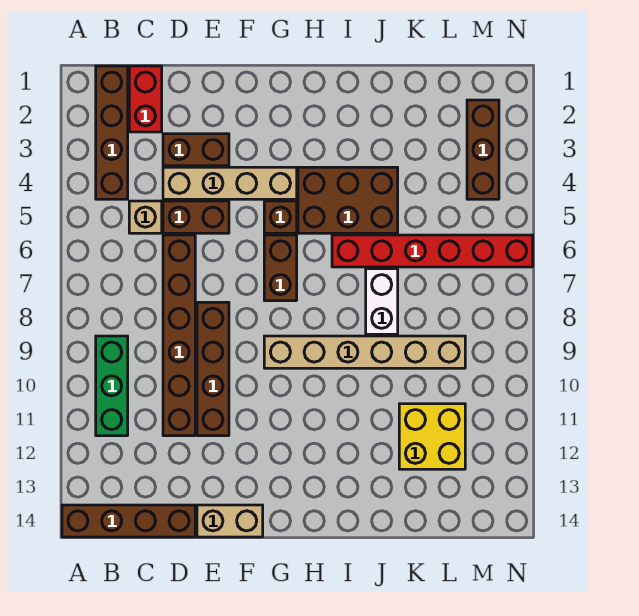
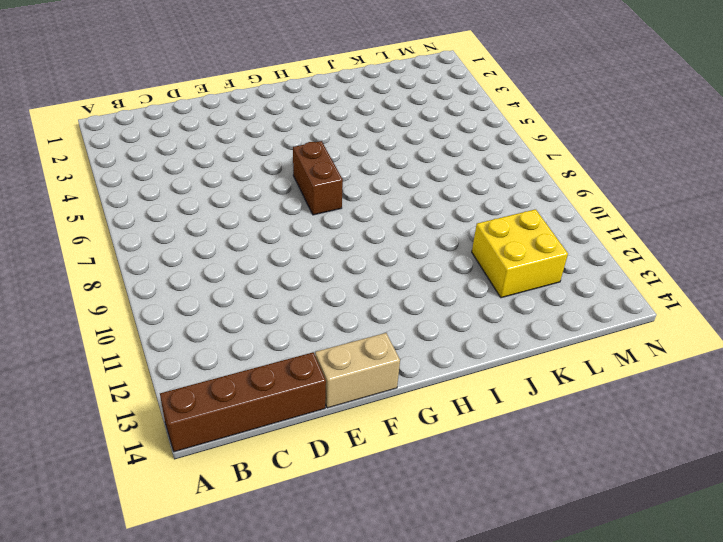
none -> brown brick B1:B4 level 1
none -> green brick B9:B11 level 1
none -> red brick C1:C2 level 1

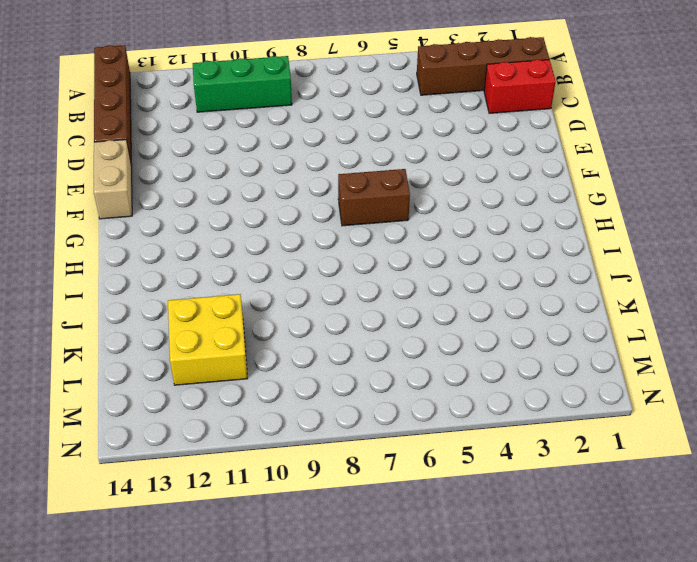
none -> tan brick C5 level 1
none -> brown brick D3:E3 level 1
none -> tan brick D4:G4 level 1

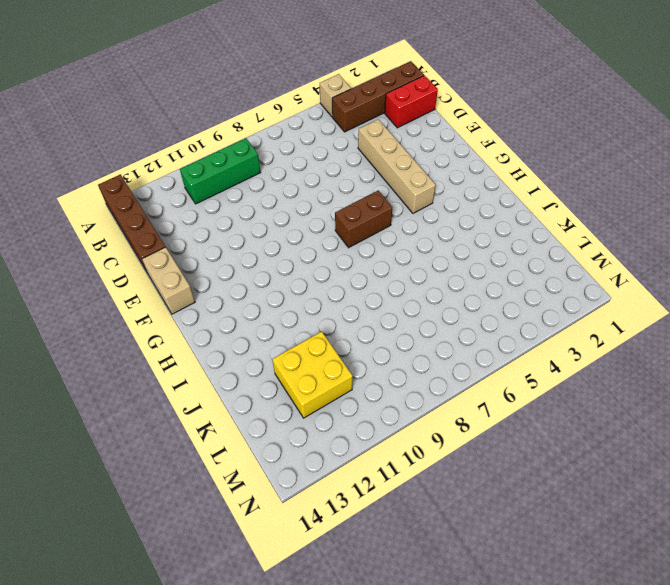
tan brick A4 level 1 -> tan brick C5 level 1
none -> brown brick D3:E3 level 1
none -> brown brick D5:E5 level 1
none -> brown brick D6:D11 level 1

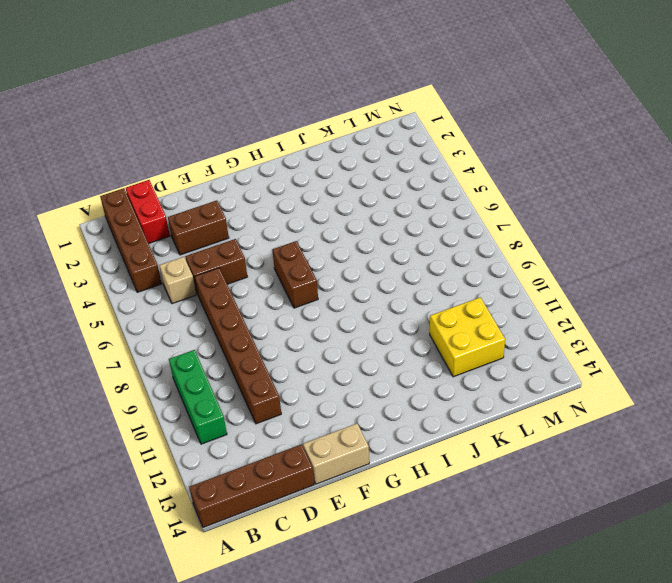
none -> tan brick D4:G4 level 1
none -> brown brick E8:E11 level 1
none -> brown brick G5 level 1

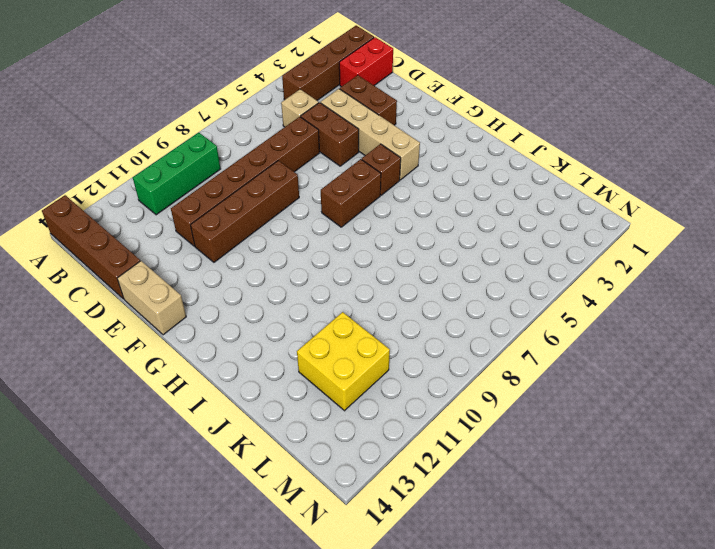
none -> tan brick G9:L9 level 1
none -> brown brick H4:J5 level 1
none -> red brick I6:N6 level 1

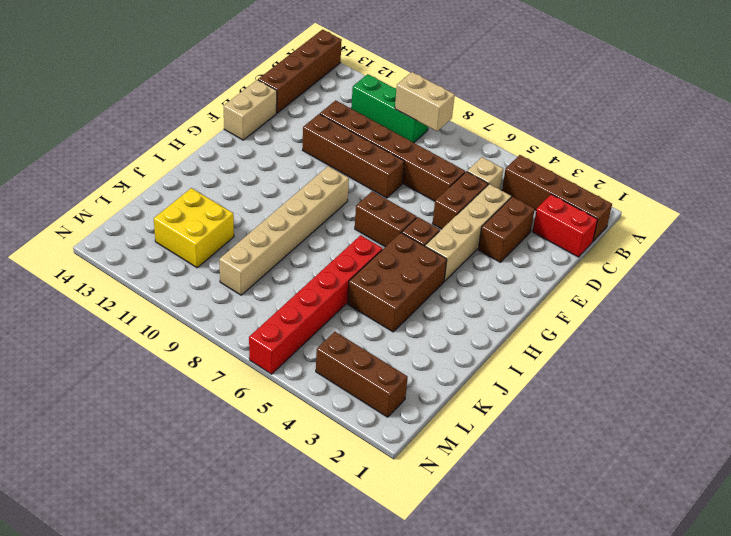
tan brick B8:B9 level 2 -> none
none -> white brick J7:J8 level 1

